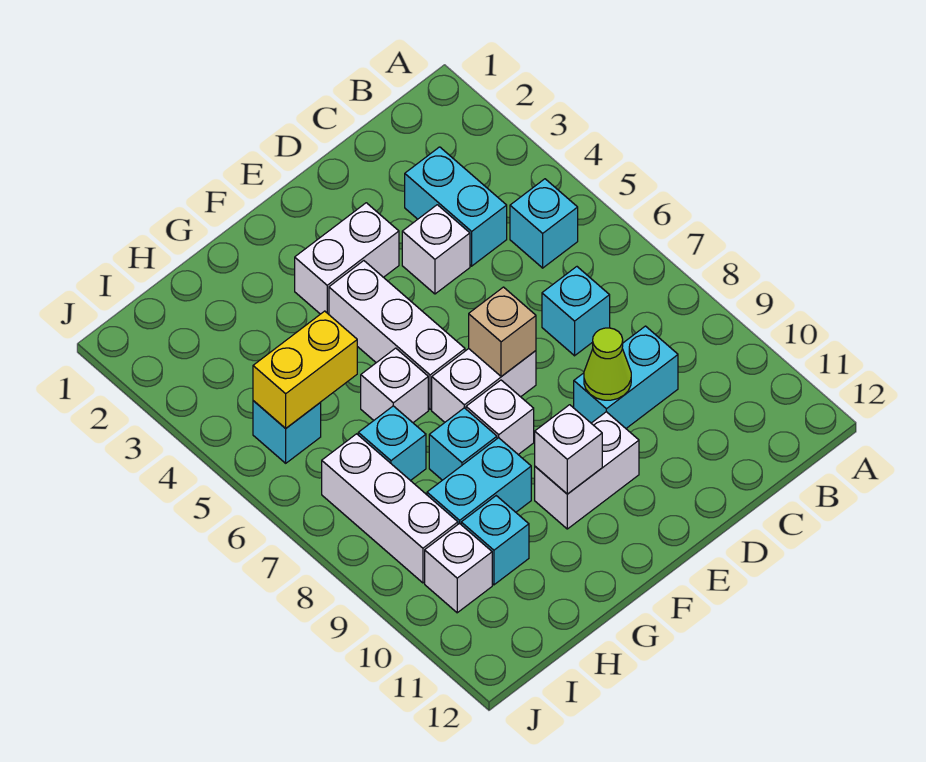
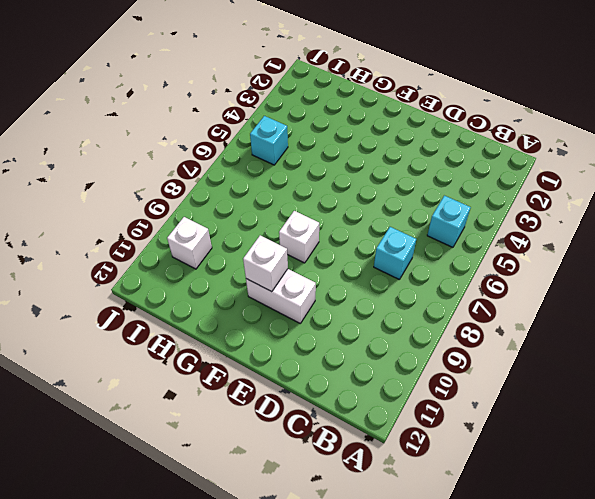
none -> cyan brick C3:C4 level 1
none -> cyan brick C9:D9 level 1
none -> white brick D4 level 1

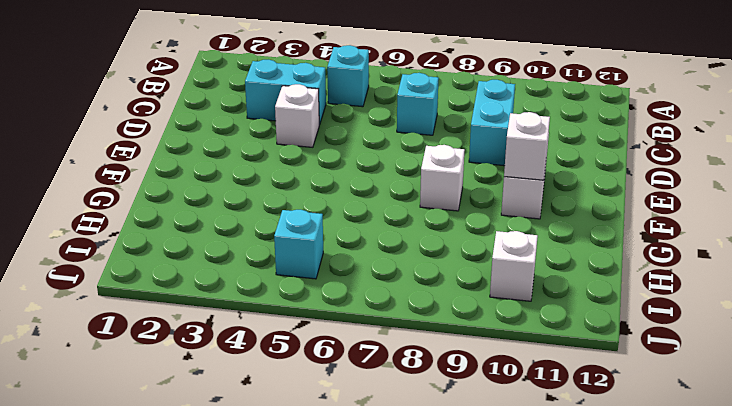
none -> white brick E3:F3 level 1
none -> white brick E7:F7 level 1
none -> white brick F4:F6 level 1

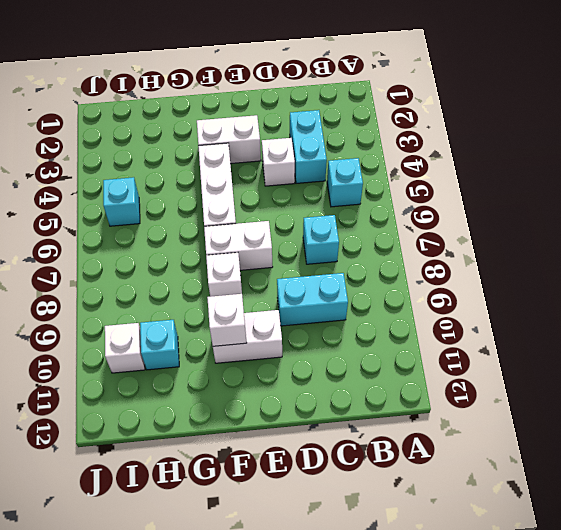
none -> white brick G6 level 1
none -> cyan brick G8 level 1
none -> cyan brick G9:H9 level 1

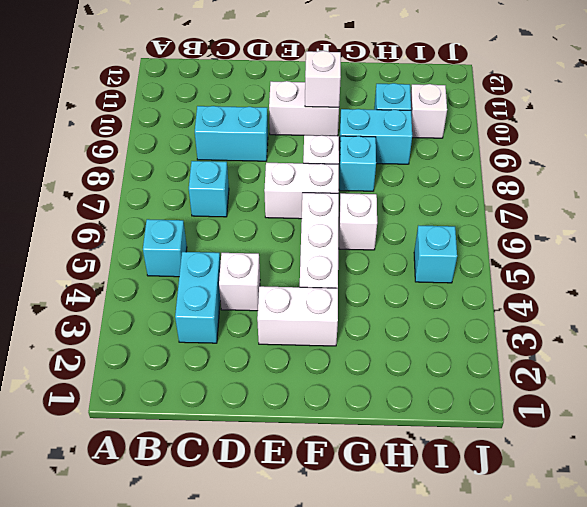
none -> cyan brick H7 level 1
none -> white brick I7:I9 level 1
none -> lime cone D9 level 2

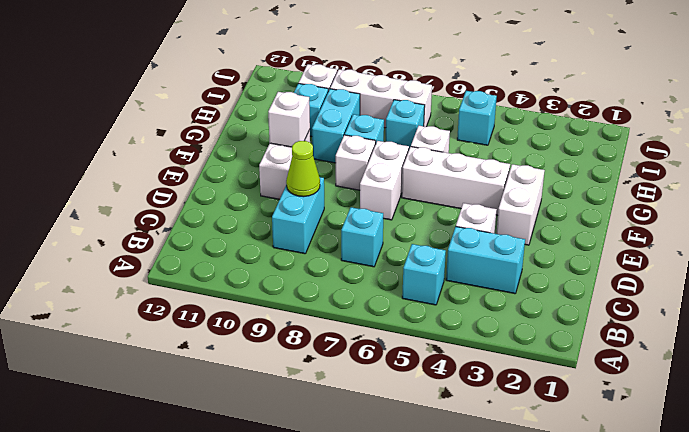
none -> tan brick E7 level 2
none -> yellow brick H5:I5 level 2

